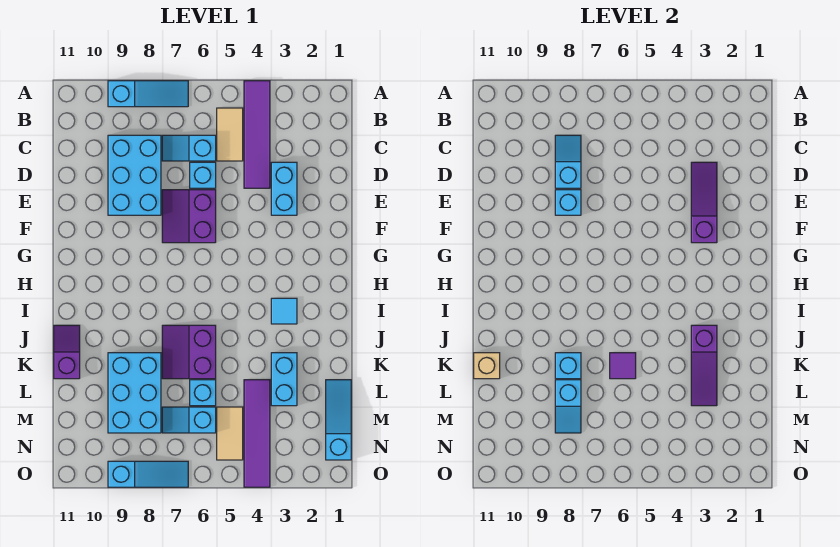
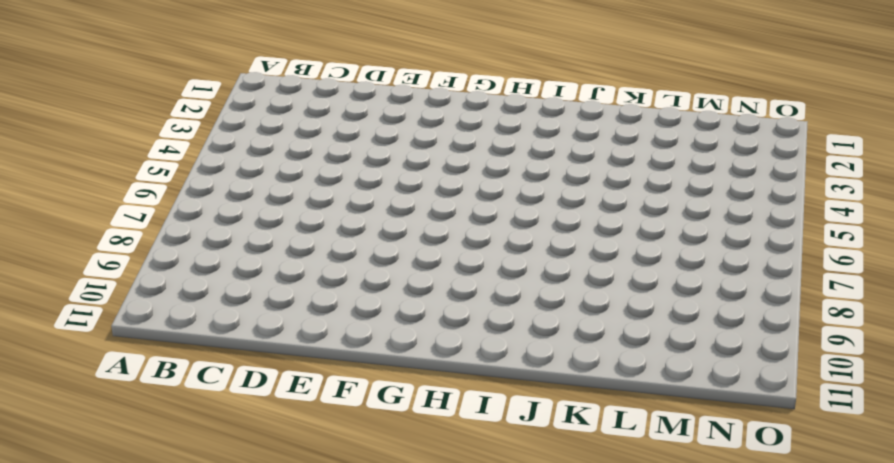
none -> purple tile A4:D4 level 1
none -> cyan slope A7:A9 level 1 top 9
none -> tan tile B5:C5 level 1

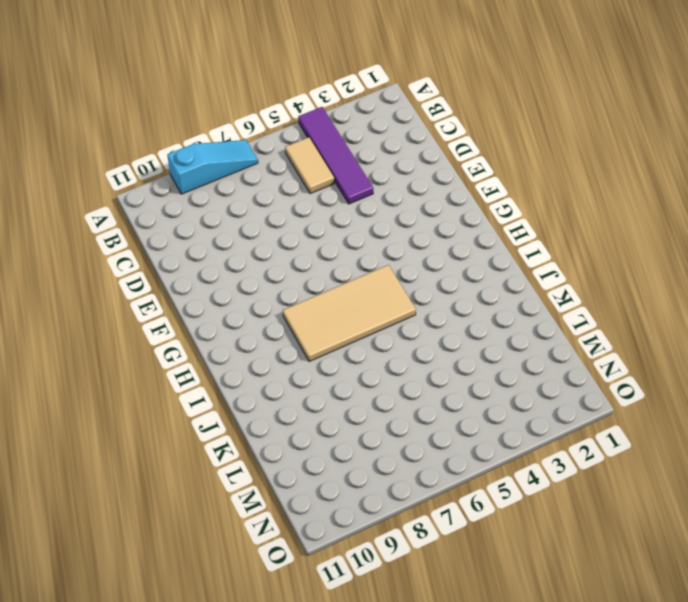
tan tile H5:I8 level 1 -> none
none -> cyan slope C6:C7 level 1 top 6
none -> cyan brick C8:E9 level 1
none -> cyan brick D3:E3 level 1

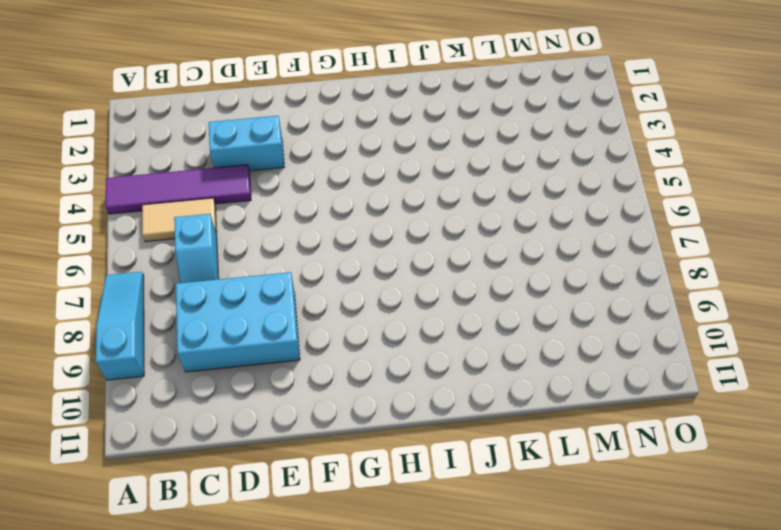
none -> cyan brick D6 level 1
none -> purple slope E6:F7 level 1 top 6
none -> cyan tile I3 level 1

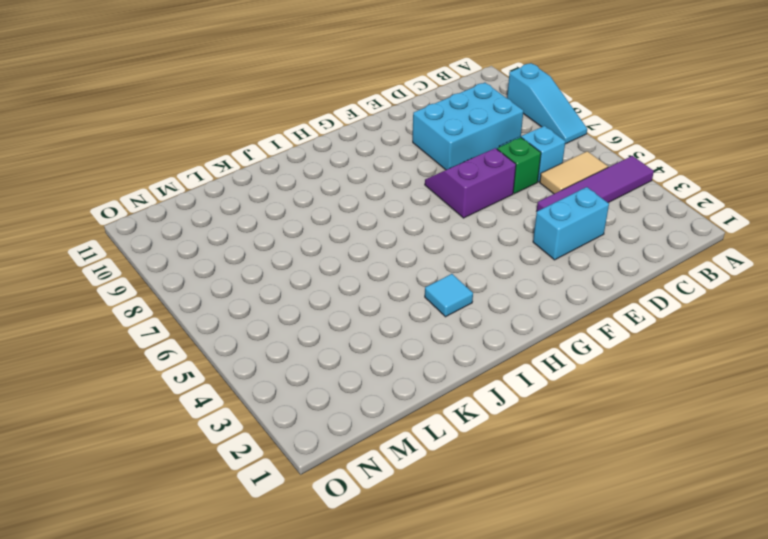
green brick D6 level 1 -> cyan brick D6 level 1
none -> purple slope J6:K7 level 1 top 6
none -> purple slope J11:K11 level 1 top K
none -> cyan brick K3:L3 level 1

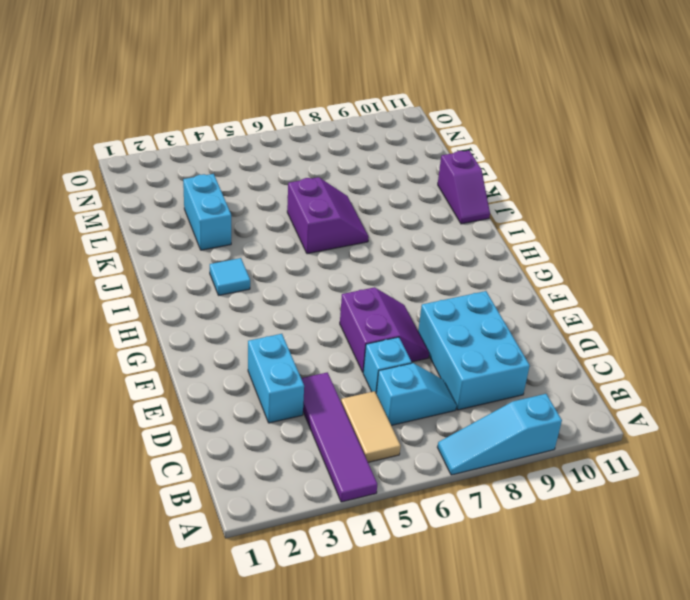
none -> cyan brick K8:M9 level 1
none -> cyan slope L1:N1 level 1 top N
none -> purple tile L4:O4 level 1

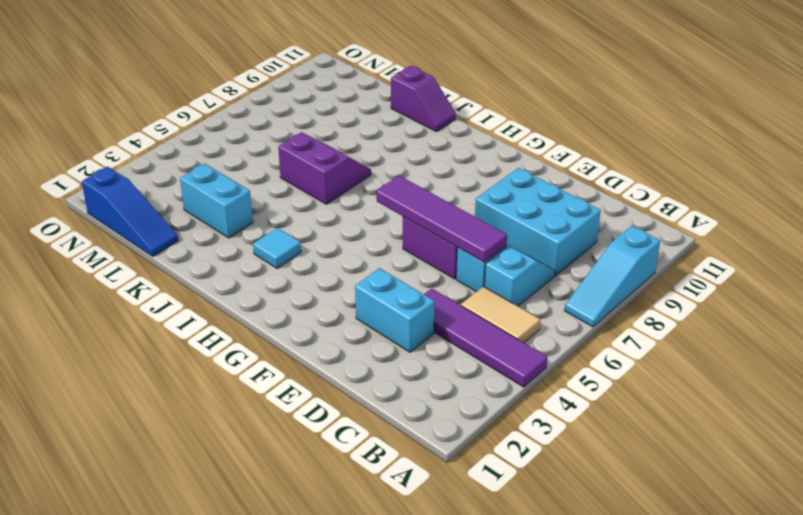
purple tile D6:G6 level 2 -> purple tile L4:O4 level 1
blue slope L1:N1 level 1 top N -> cyan slope L1:N1 level 1 top N
none -> cyan brick K8:M9 level 1
none -> cyan brick L6 level 1
none -> tan tile M5:N5 level 1

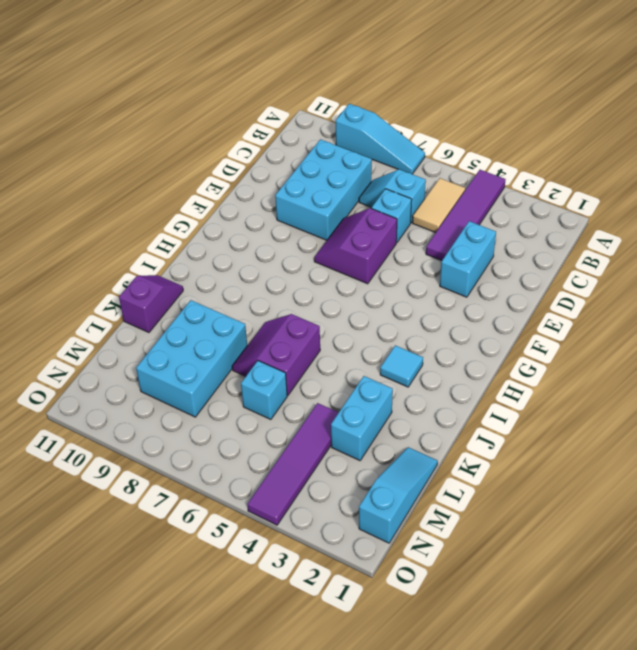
none -> tan tile M5:N5 level 1
none -> cyan slope M6:M7 level 1 top 6
none -> cyan slope O7:O9 level 1 top 9

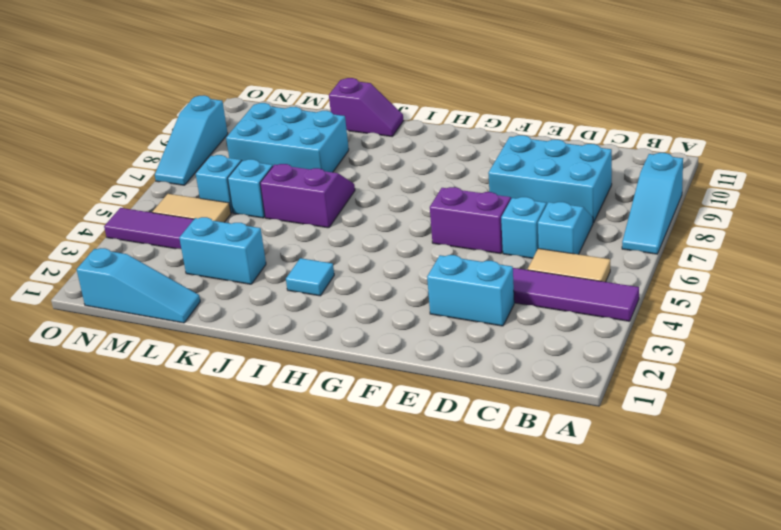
none -> cyan slope C8:D8 level 2 top D
none -> purple slope D3:F3 level 2 top F
none -> cyan brick E8 level 2

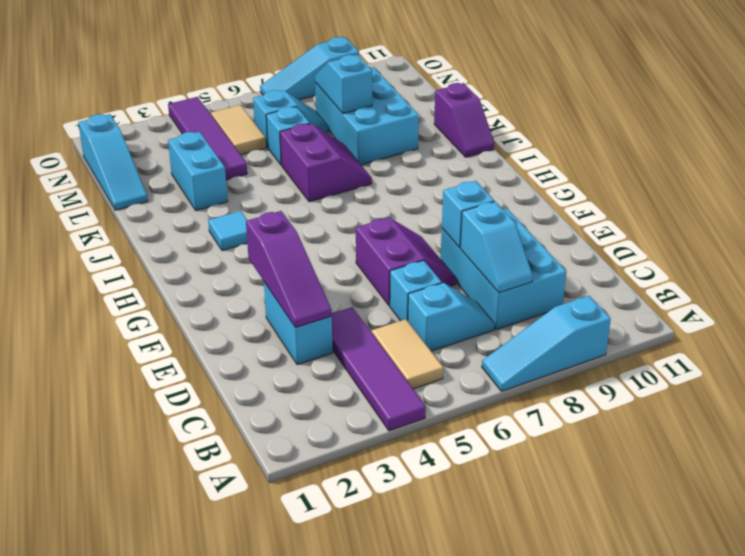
none -> purple slope J3:L3 level 2 top J
none -> purple tile K6 level 2
none -> cyan brick K8 level 2

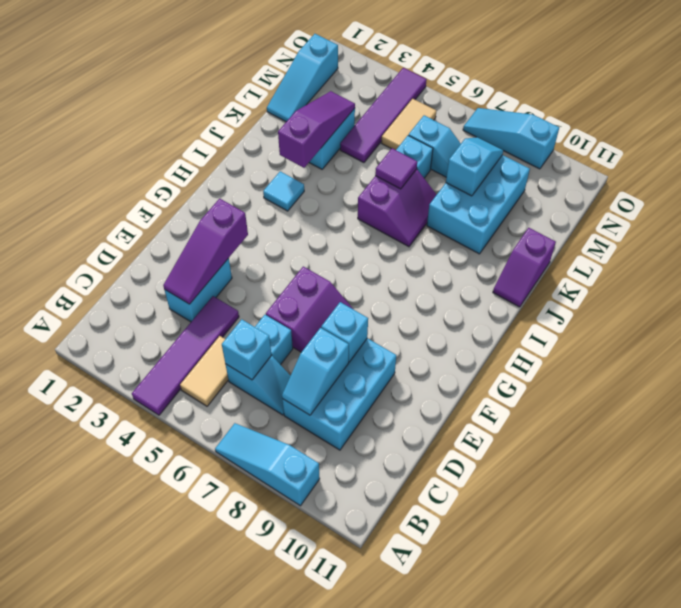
cyan brick C6 level 2 -> cyan brick K8 level 2
none -> tan brick K11 level 2

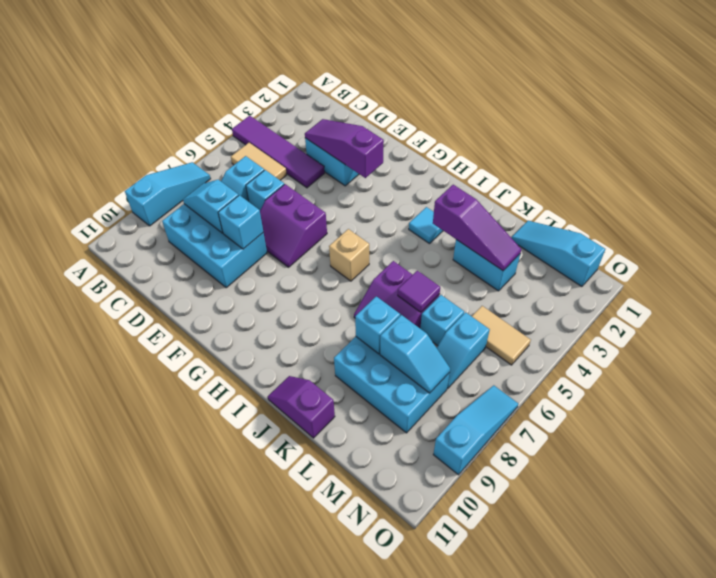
tan brick H6 level 1 -> tan brick K11 level 2
none -> purple tile L4:O4 level 1

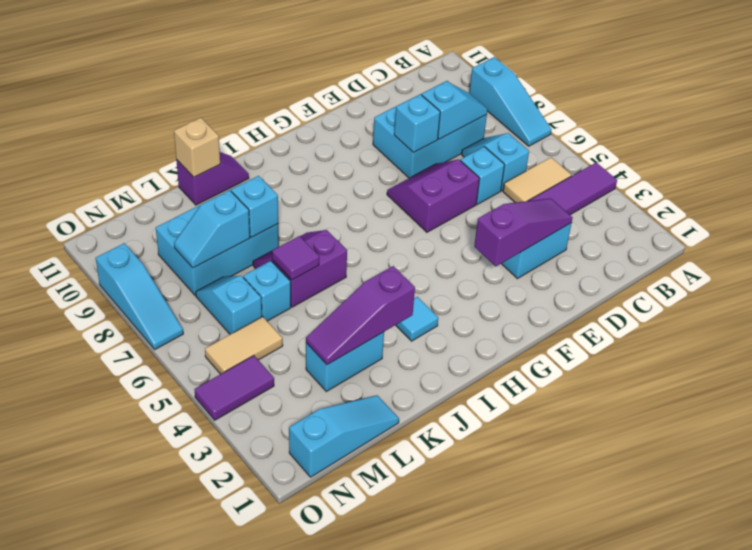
purple tile N4:O4 level 1 -> purple tile L4:O4 level 1

